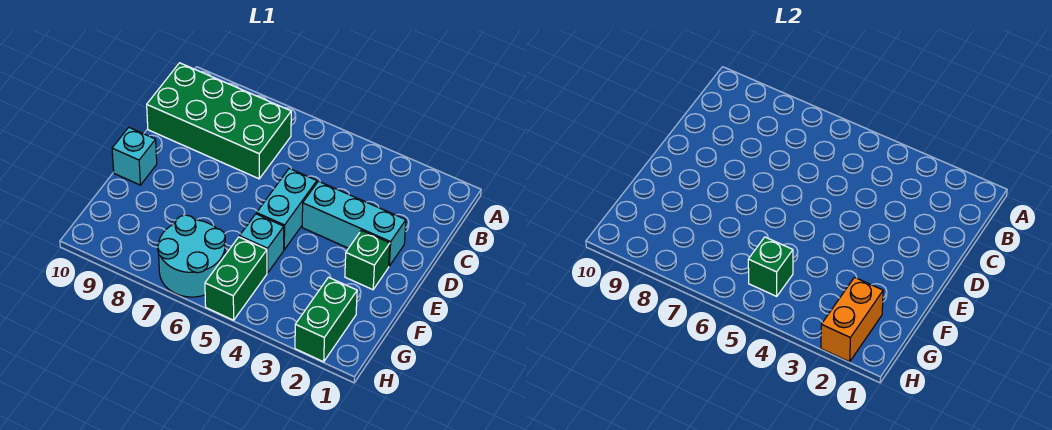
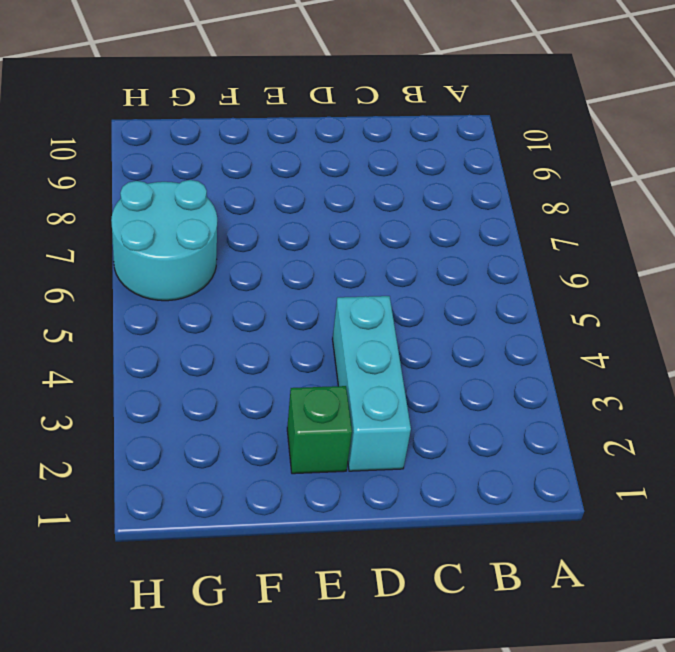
none -> green brick B7:C10 level 1
none -> cyan brick D5:E5 level 1

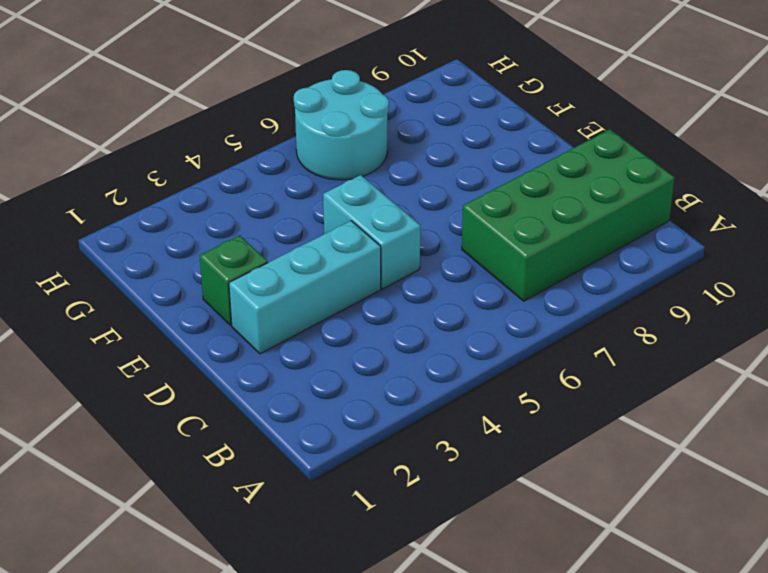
none -> cyan brick E10 level 1
none -> cyan brick F5 level 1

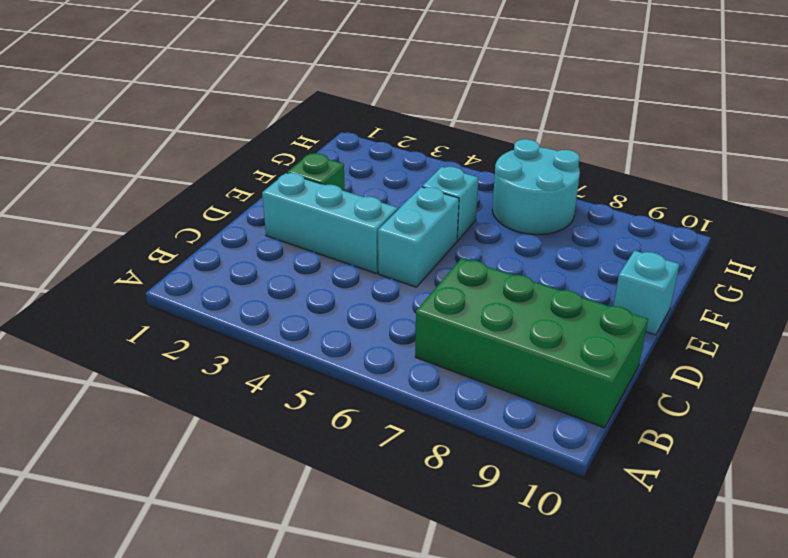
none -> green brick G2:H2 level 1
none -> green brick G5:H5 level 1

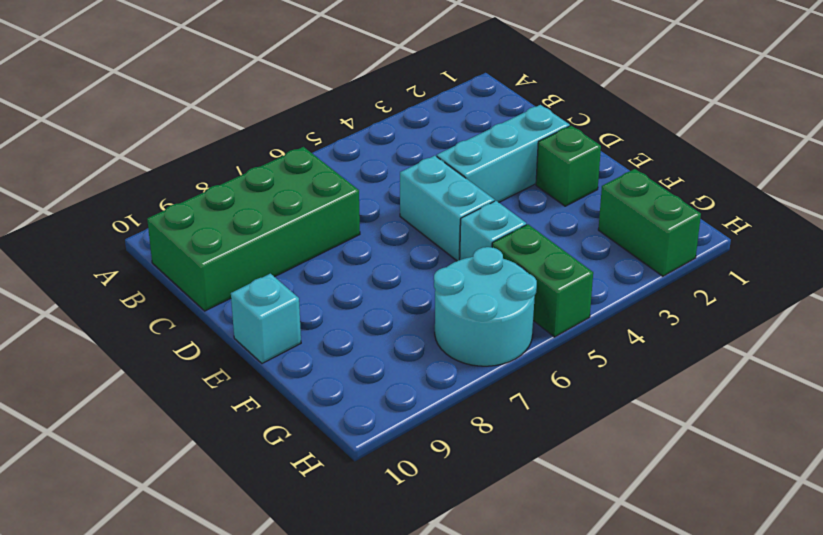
none -> orange brick G2:H2 level 2
none -> green brick G5 level 2

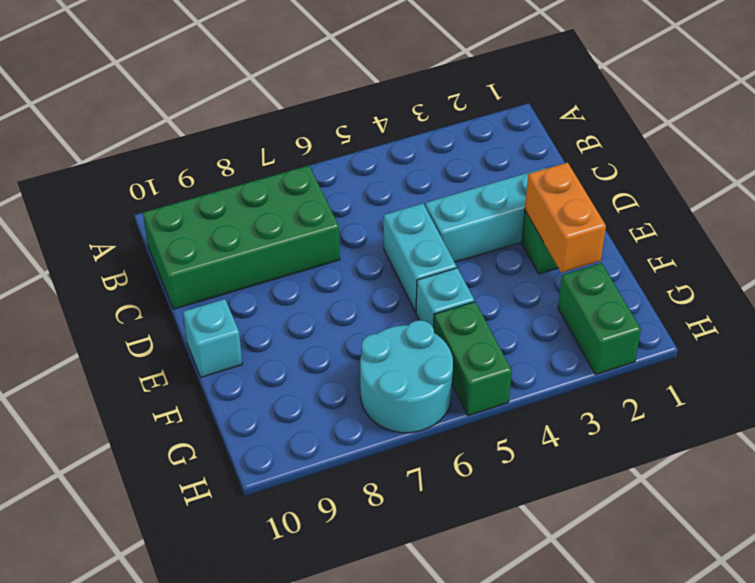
orange brick E2:F2 level 2 -> orange brick G2:H2 level 2
none -> green brick G5 level 2

